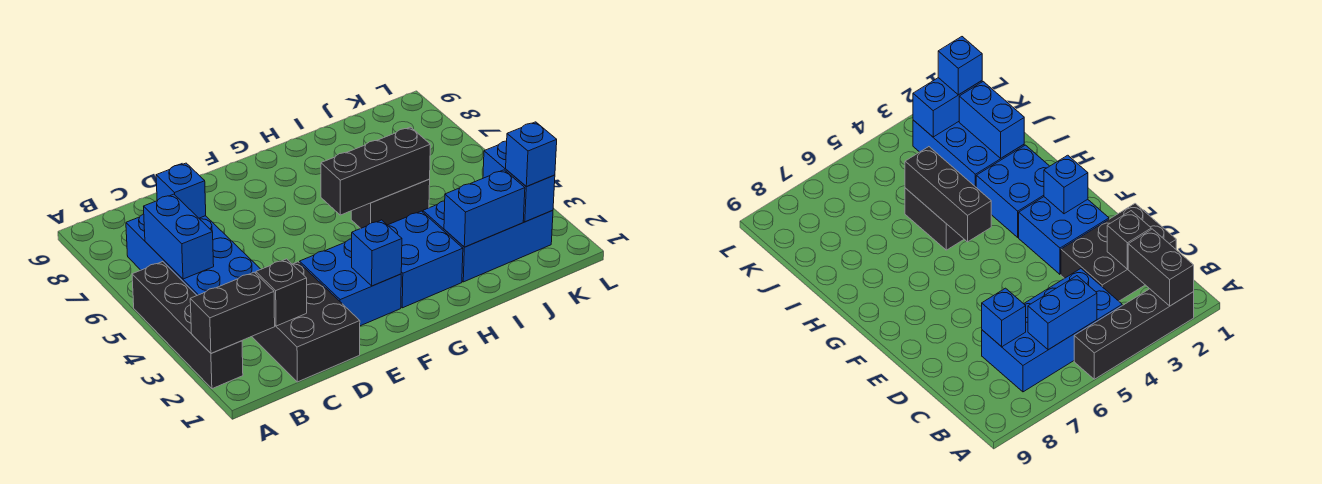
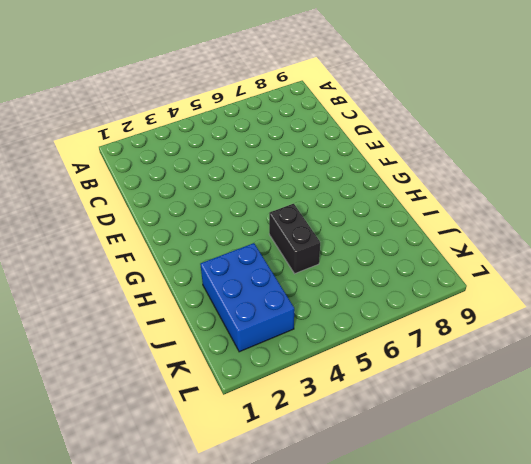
none -> black brick A2:A5 level 1
none -> blue brick B4:C7 level 1
none -> black brick C1:D3 level 1

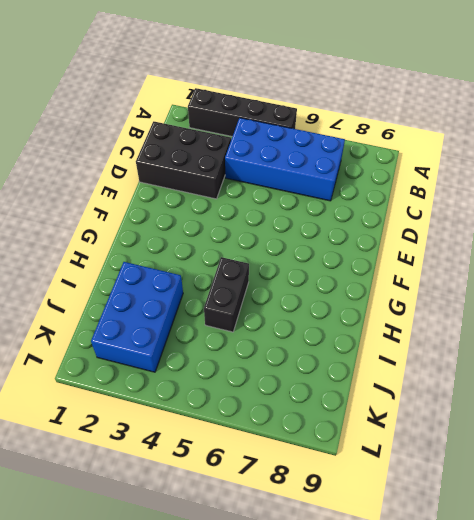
none -> blue brick E2:F3 level 1
none -> blue brick G2:H3 level 1
none -> black brick A2:B2 level 2

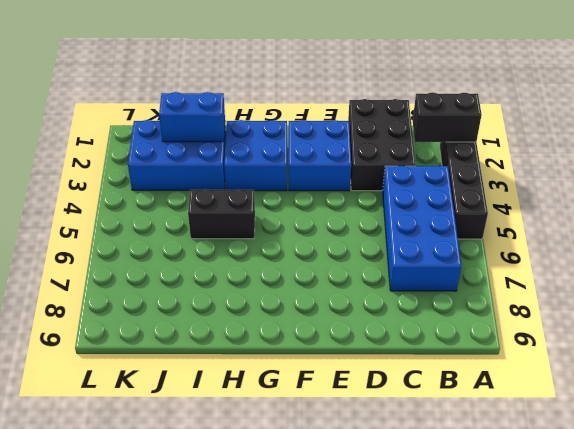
none -> blue brick B5:B6 level 2
none -> black brick C2 level 2
none -> blue brick C7 level 2

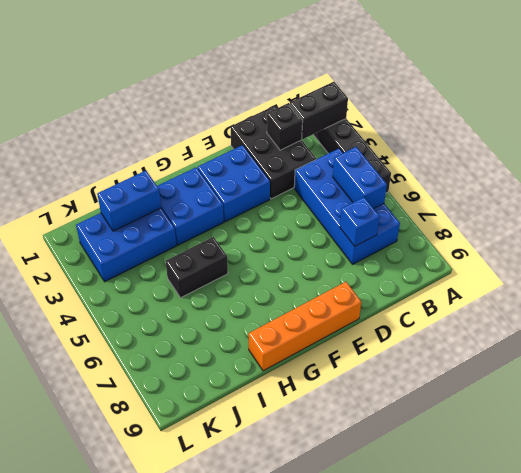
orange brick E9:H9 level 1 -> none
none -> blue brick F2 level 2
none -> black brick G5:I5 level 2
none -> blue brick K2:K3 level 2

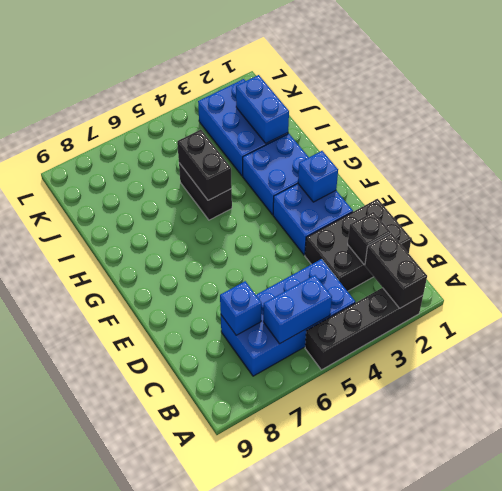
black brick H5:I5 level 2 -> black brick G5:I5 level 2
none -> blue brick K2:K3 level 2
none -> blue brick K2 level 3

